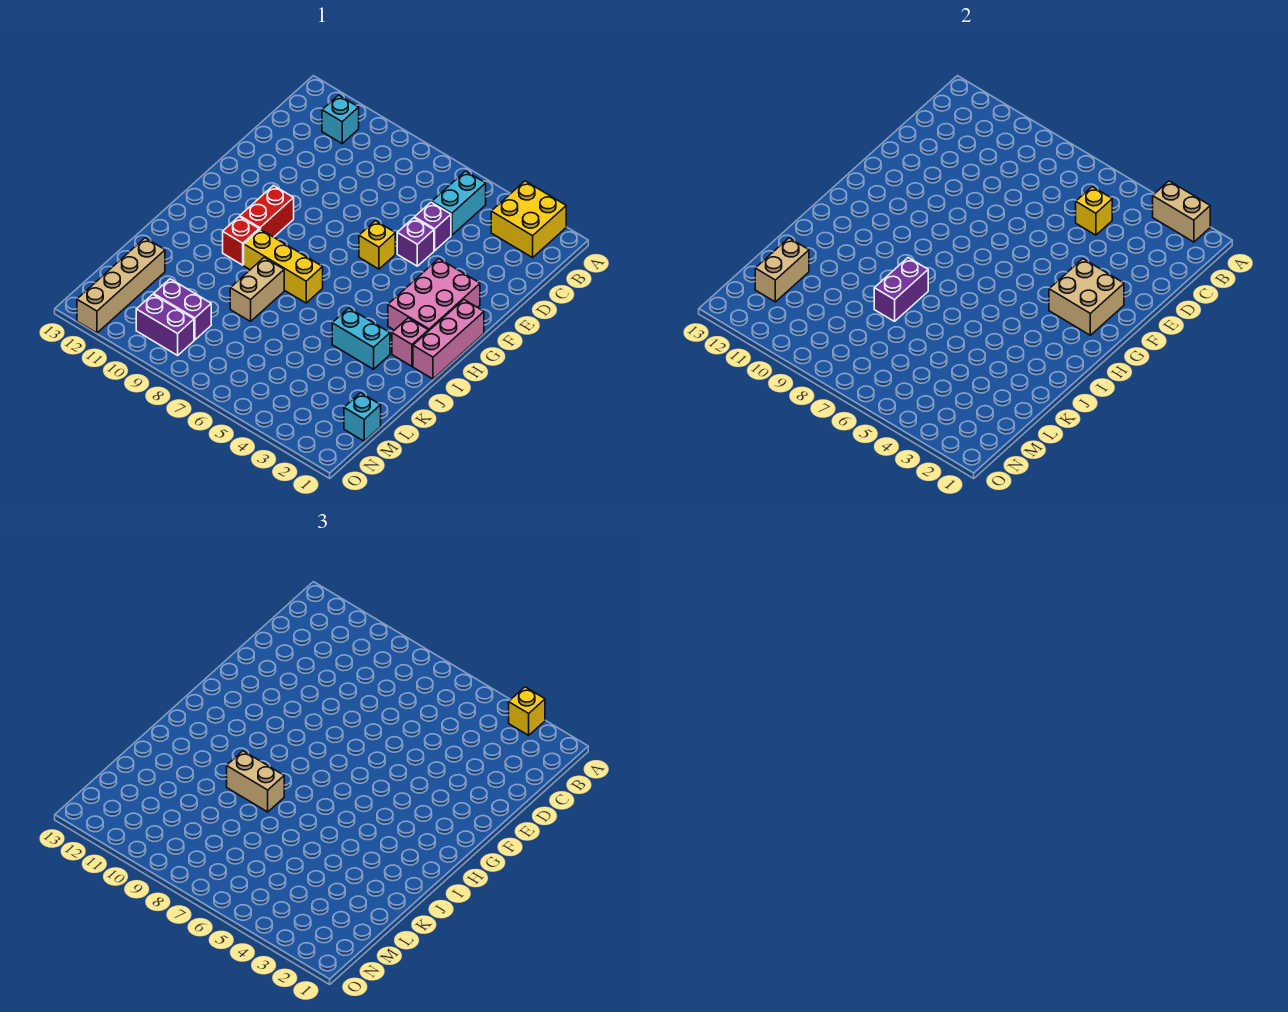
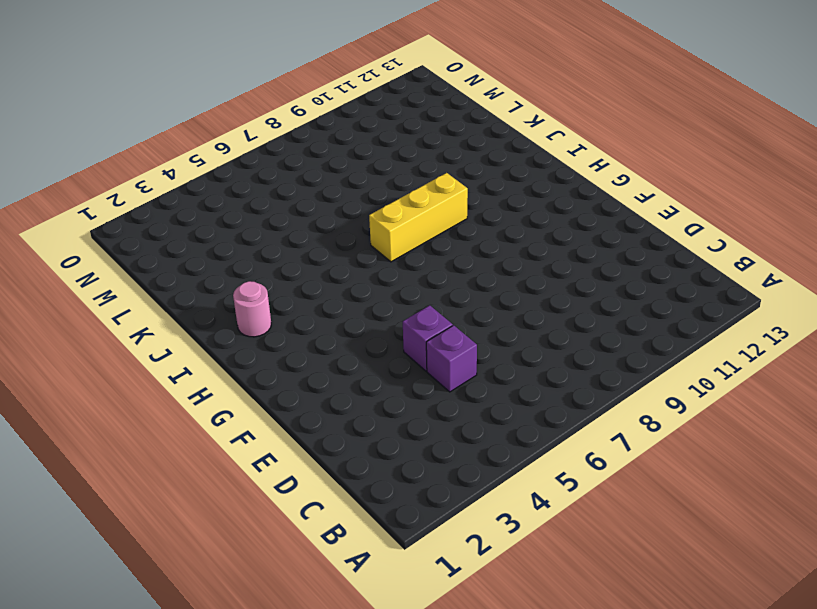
pink round brick I2 level 1 -> pink brick I2 level 1
none -> yellow brick A2:B3 level 1
none -> cyan brick B5:C5 level 1
none -> cyan brick B11 level 1

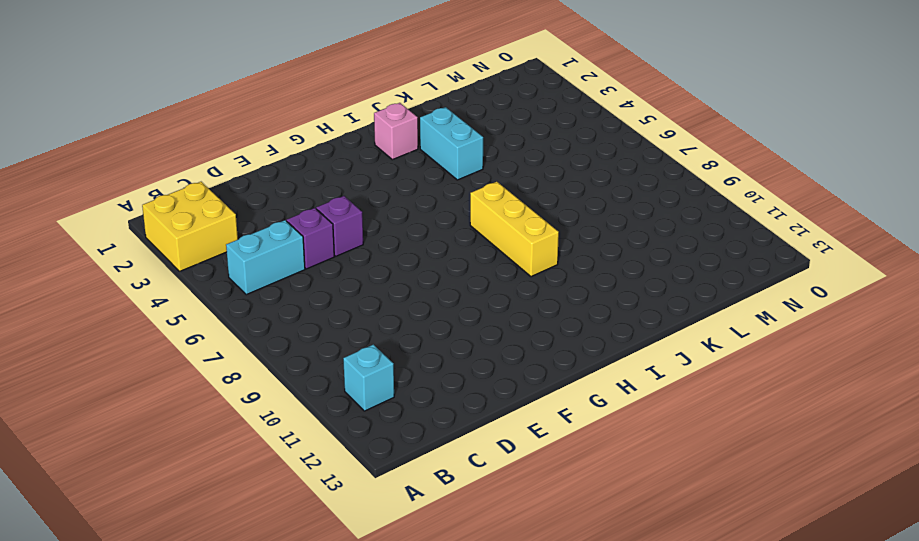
none -> pink brick F2:H3 level 1
none -> yellow brick F6 level 1
none -> pink brick G1:I1 level 1

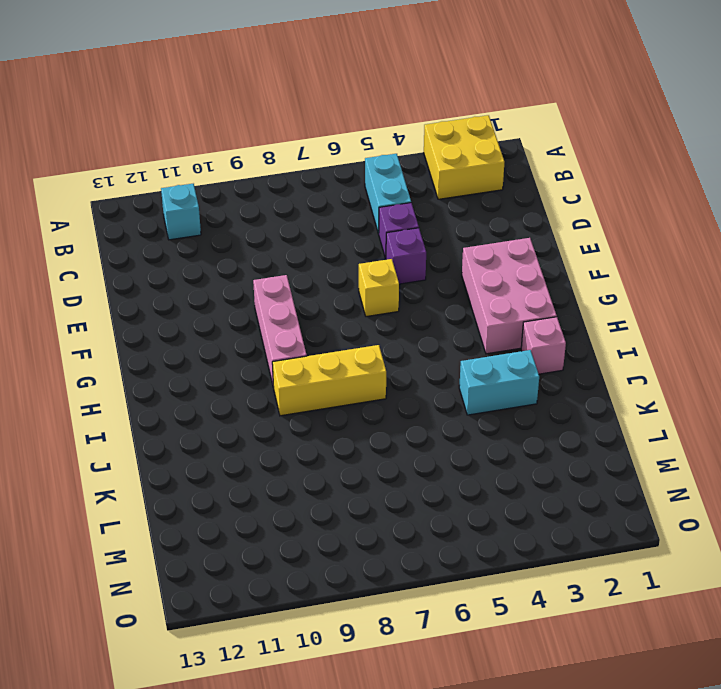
pink brick F9:H9 level 1 -> pink brick G1:I1 level 1
none -> red brick G10:H10 level 1
none -> red brick I10 level 1
none -> tan brick J8:K8 level 1

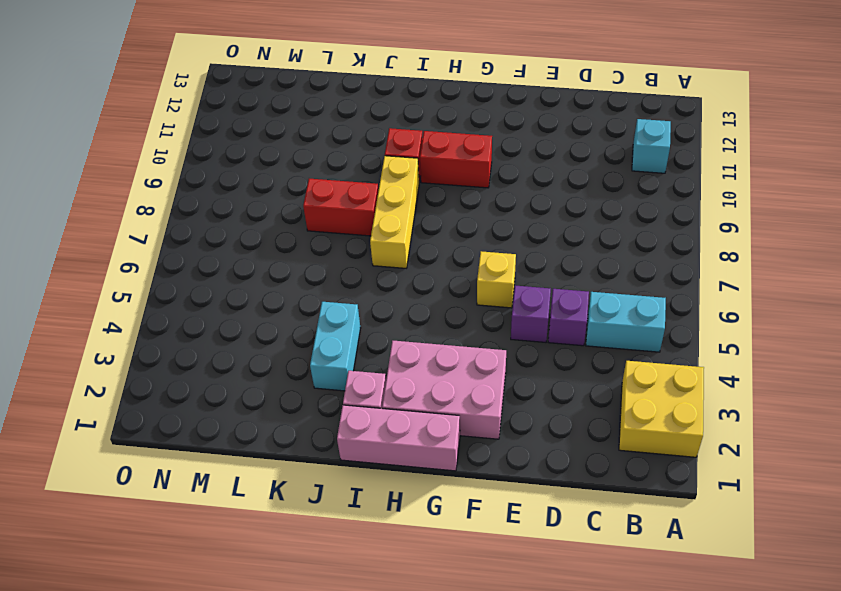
red brick J8:K8 level 1 -> tan brick J8:K8 level 1
none -> tan brick L12:O12 level 1
none -> cyan brick M1 level 1
none -> purple brick M9:M10 level 1

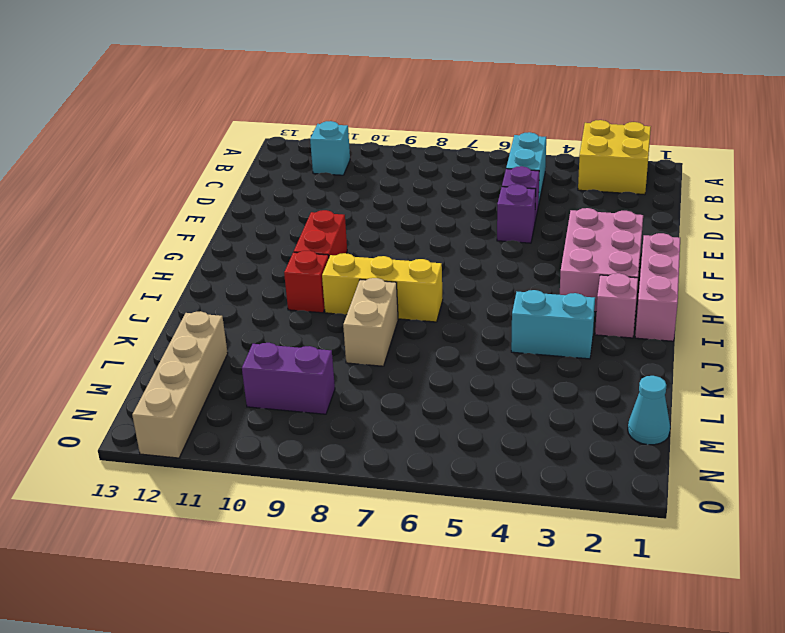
cyan cone M1 level 1 -> cyan brick M1 level 1
none -> yellow brick F6 level 1
none -> purple brick N9:N10 level 1
none -> tan brick A2:A3 level 2

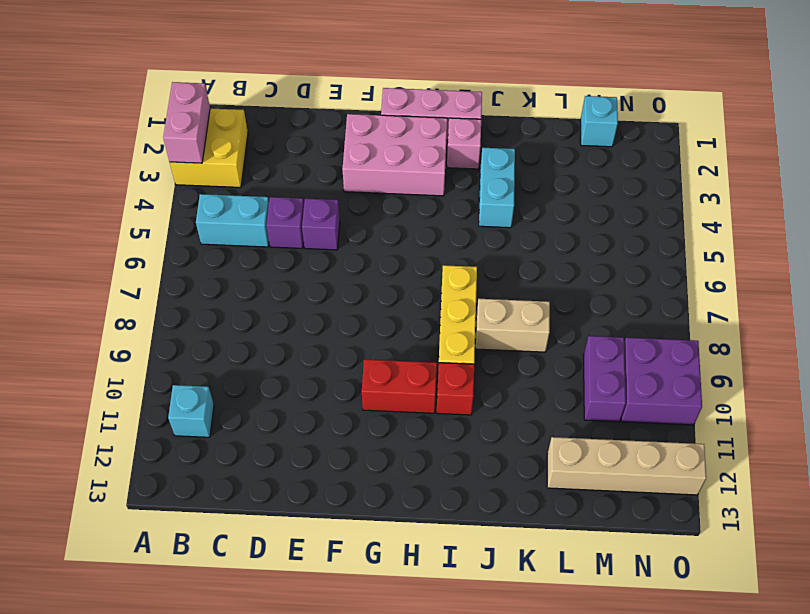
pink brick A2:A3 level 2 -> tan brick A2:A3 level 2
purple brick N9:O10 level 1 -> purple brick N9:N10 level 1
none -> yellow brick F6 level 1
none -> yellow brick C5 level 2
none -> tan brick F2:G3 level 2

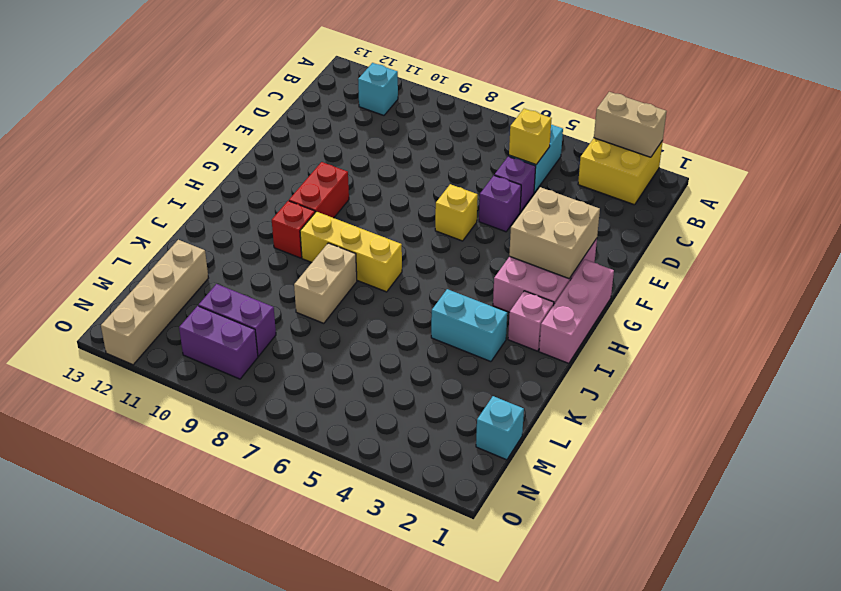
none -> purple brick J8:K8 level 2
none -> tan brick L12:M12 level 2
none -> yellow brick A3 level 3

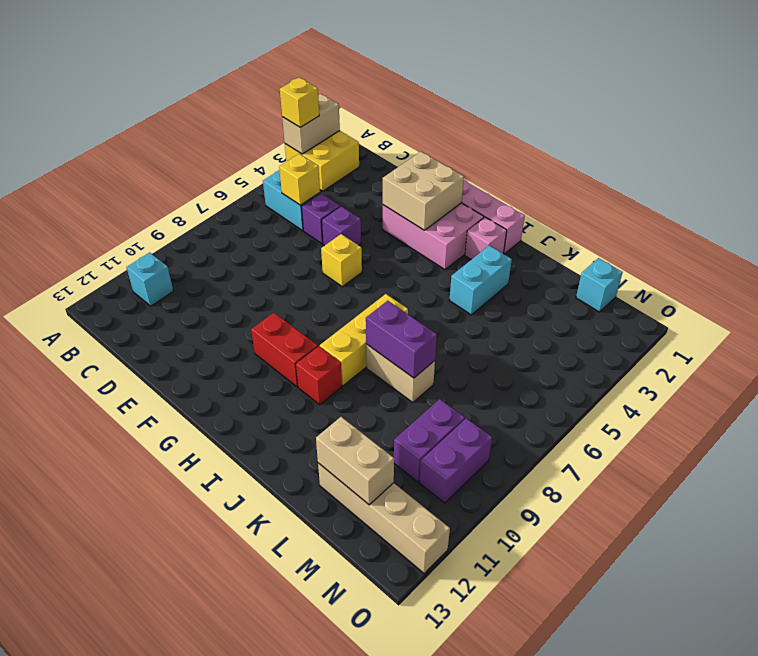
none -> tan brick J8:J9 level 3

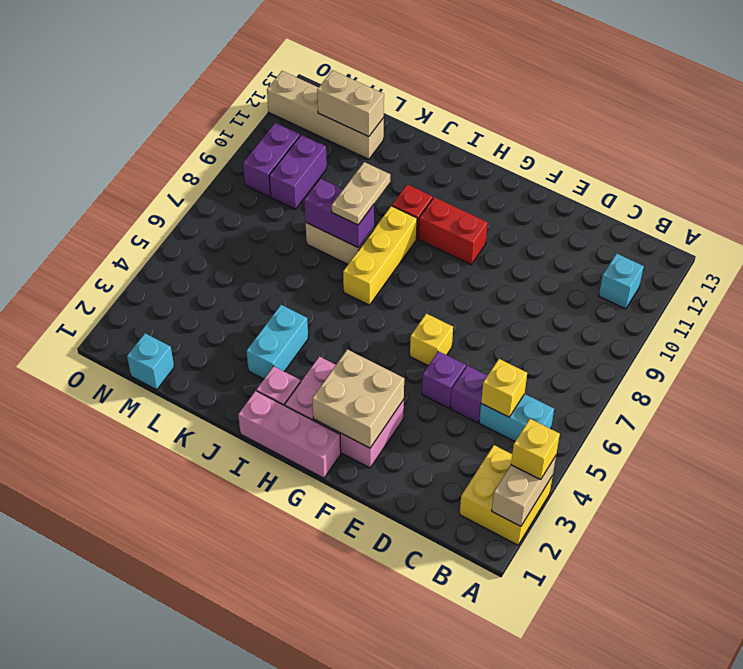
tan plate J8:J9 level 3 -> tan brick J8:J9 level 3

